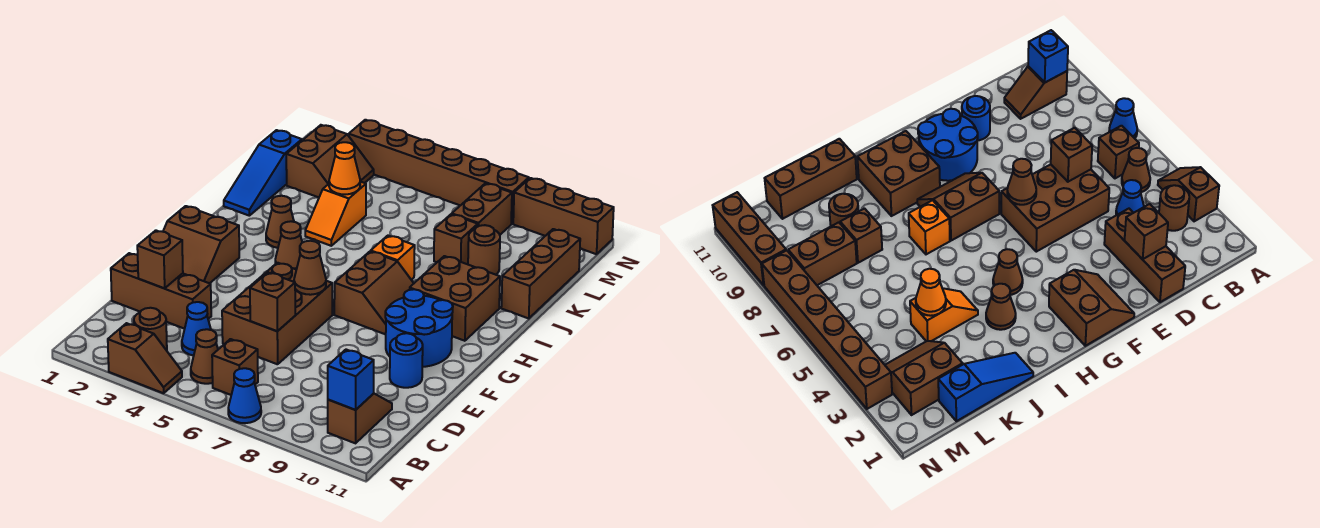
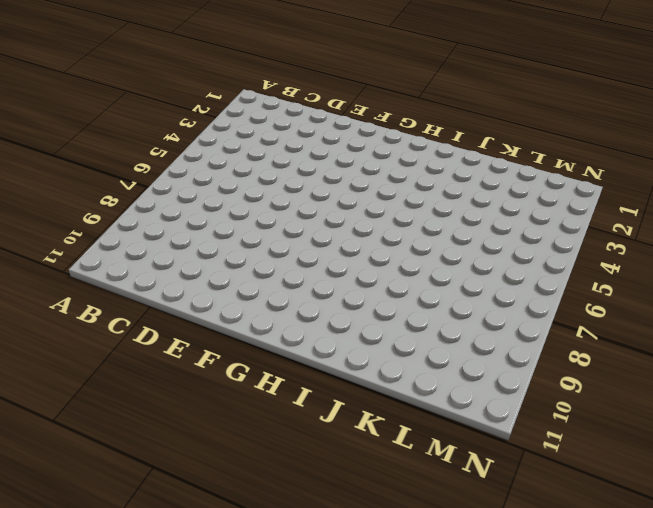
none -> brown slope A3:A4 level 1 top 3
none -> blue cone A7 level 1
none -> brown round brick B3 level 1
none -> brown cone B5 level 1

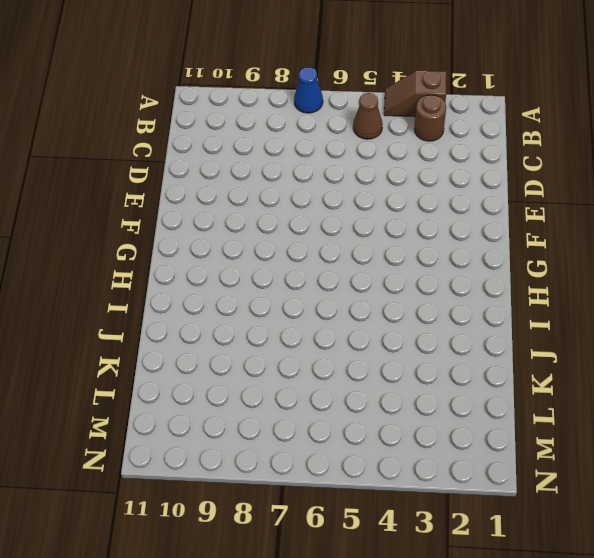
none -> brown brick B6 level 1
none -> brown slope B10:C10 level 1 top B
none -> blue cone C4 level 1
none -> brown brick D1:D3 level 1

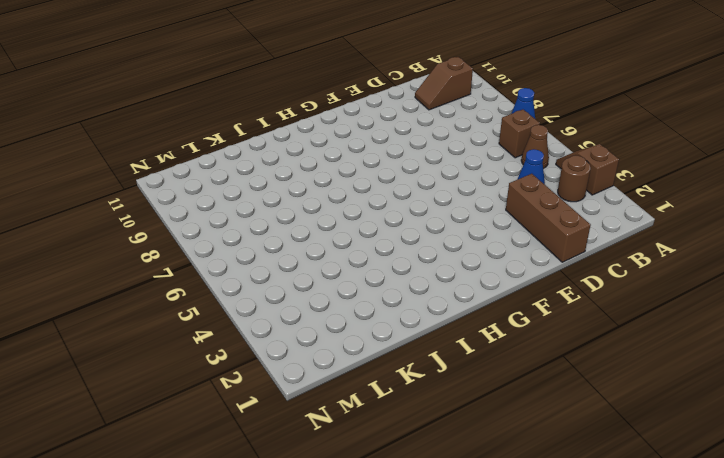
none -> brown brick D5:F6 level 1
none -> blue round brick E10 level 1
none -> brown slope F1:G2 level 1 top G
none -> blue round brick F9:G10 level 1

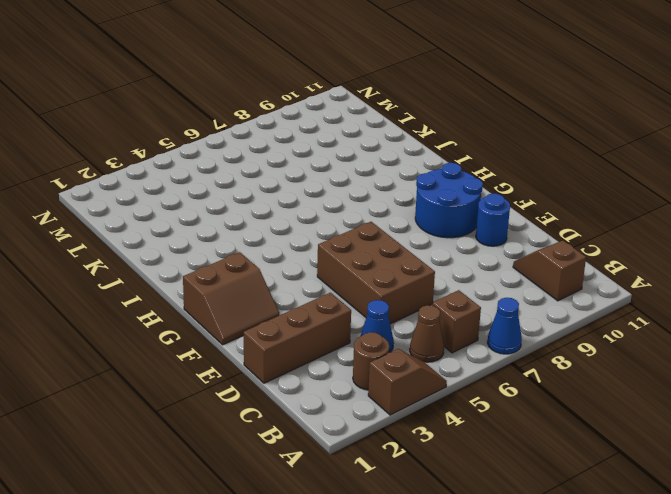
none -> brown slope G7:H8 level 1 top 7
none -> brown cone H4 level 1
none -> brown brick H9:I10 level 1
none -> brown cone I3 level 1

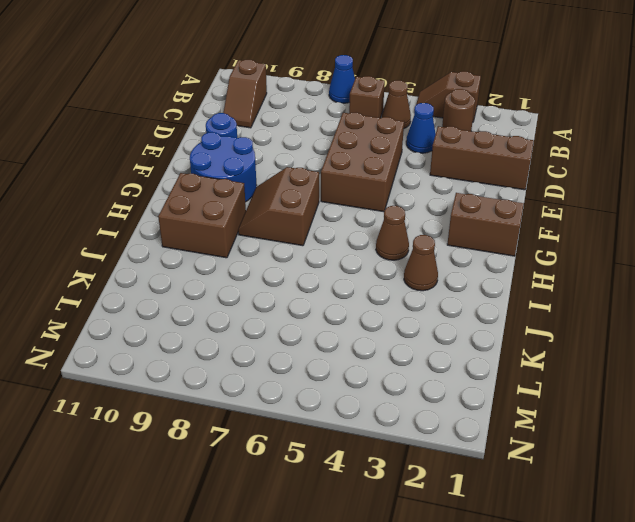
none -> orange brick I7 level 1
none -> blue slope J1:L1 level 1 top L
none -> orange slope J4:K4 level 1 top K
none -> brown brick J11:L11 level 1

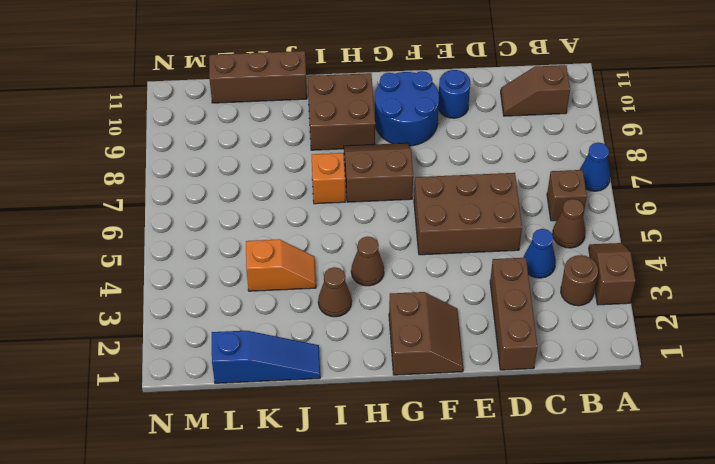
none -> brown brick K8 level 1
none -> brown round brick K9 level 1
none -> brown slope L2:M3 level 1 top 2
none -> brown brick L8:M8 level 1

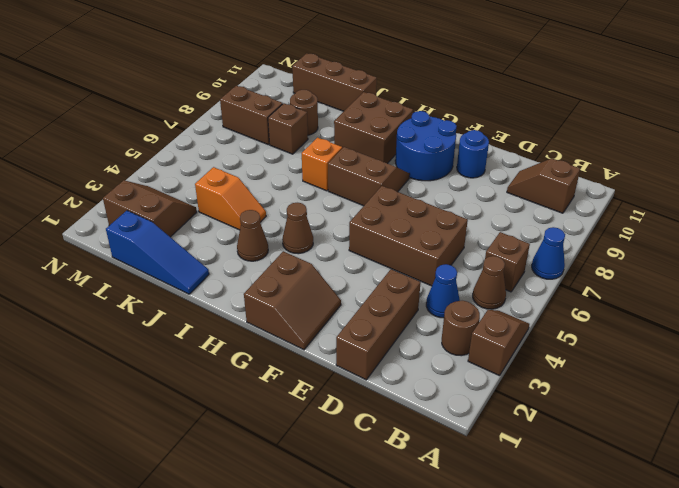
none -> brown brick N3:N8 level 1
none -> brown brick N9:N11 level 1
none -> blue brick B10 level 2
none -> brown brick D2 level 2

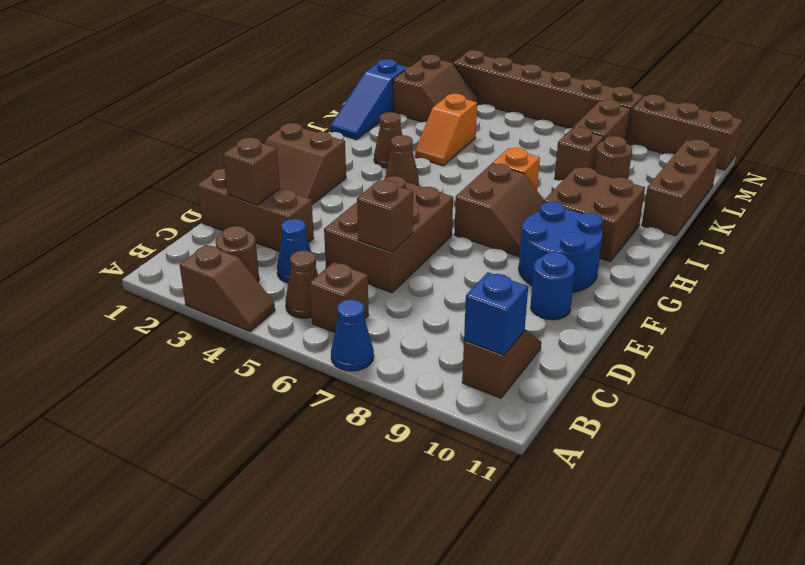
none -> brown cone F6 level 2
none -> orange cone K4 level 2

